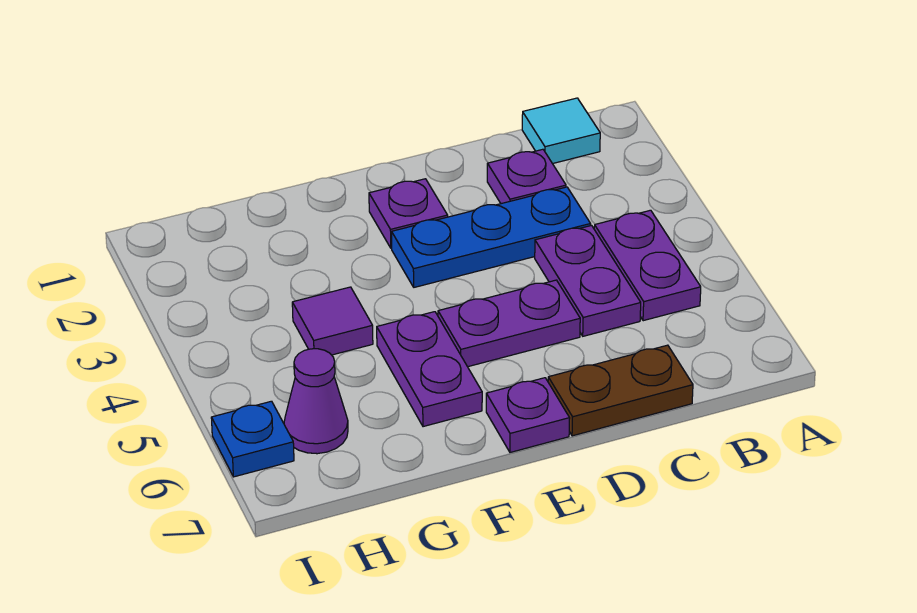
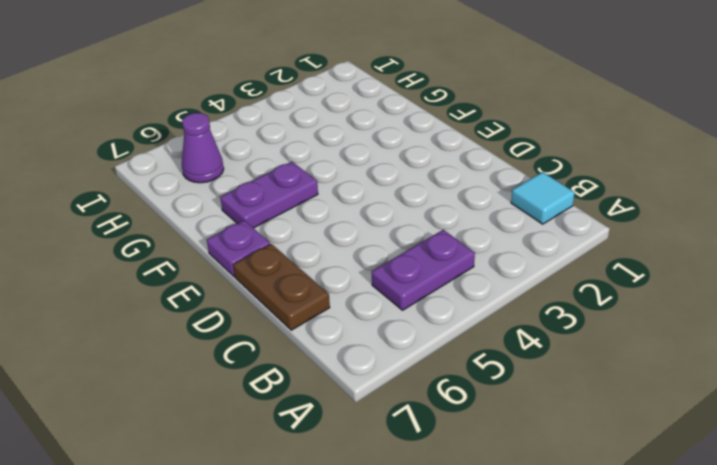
none -> purple plate C2 level 1
none -> blue plate C3:E3 level 1
none -> purple plate C4:C5 level 1

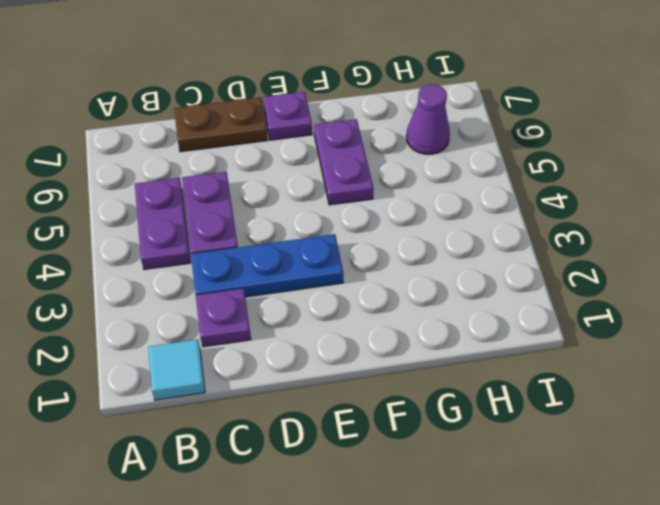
none -> purple plate D5:E5 level 1
none -> purple plate E2 level 1
none -> purple tile G4 level 1

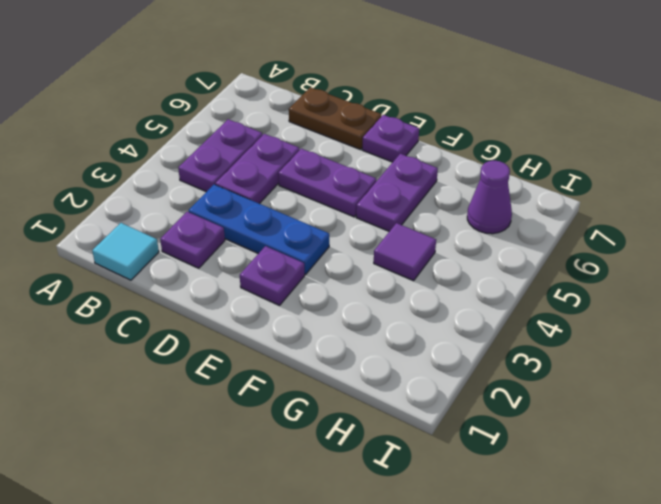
none -> blue plate I6 level 1

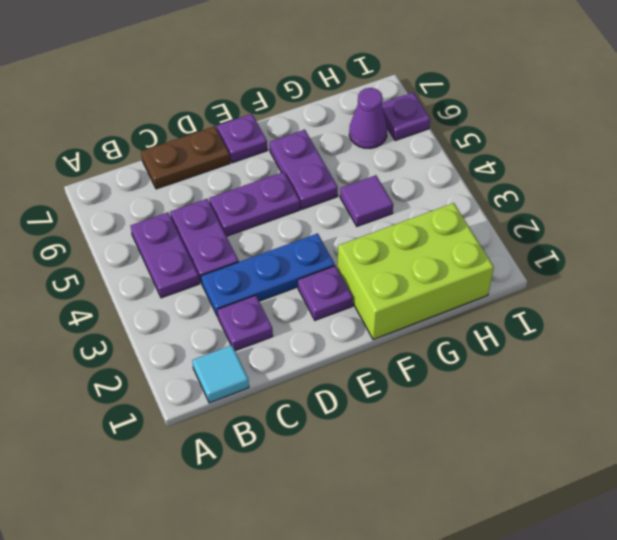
lime brick F1:H2 level 1 -> none
purple plate I6 level 1 -> blue plate I6 level 1

